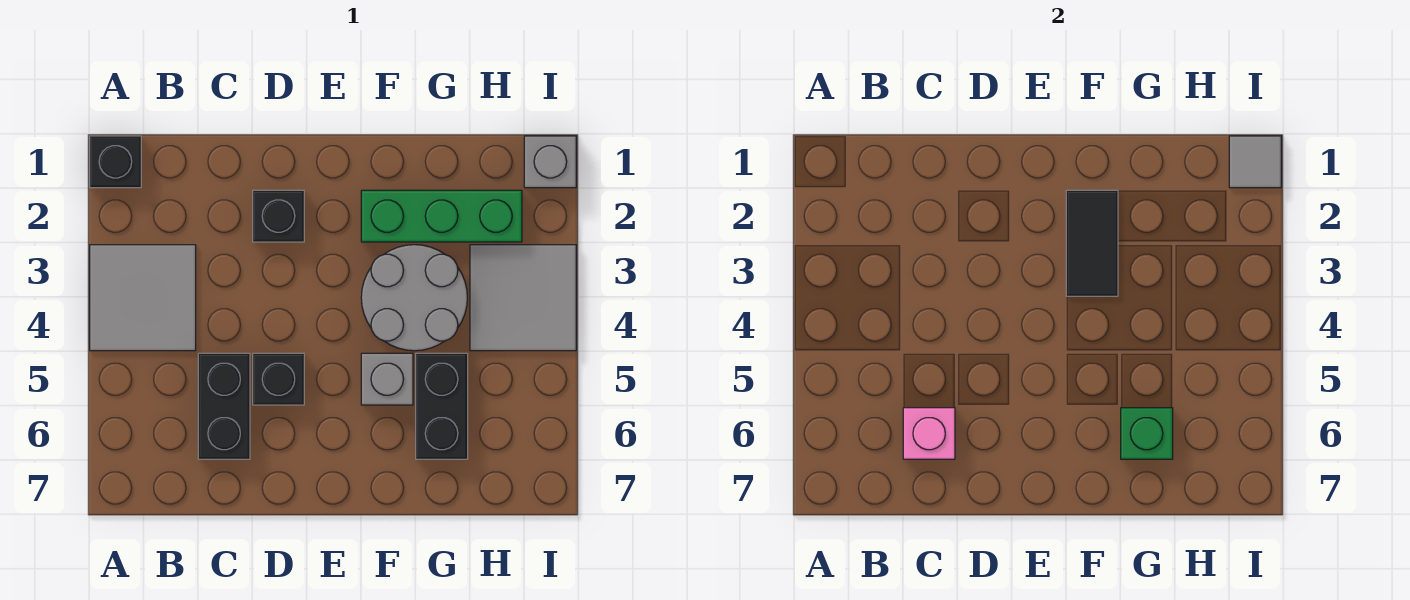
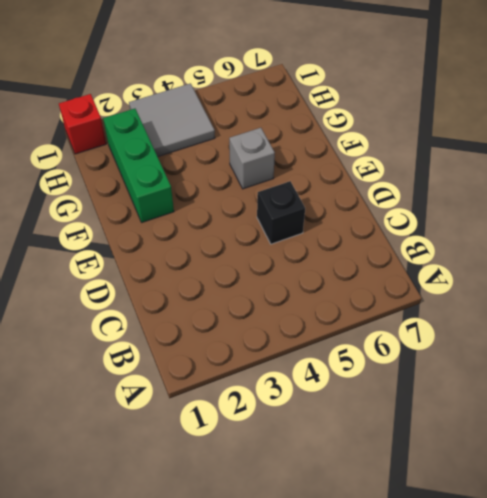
red brick I1 level 1 -> grey brick I1 level 1
none -> black brick A1 level 1
none -> grey tile A3:B4 level 1
none -> black brick C5:C6 level 1

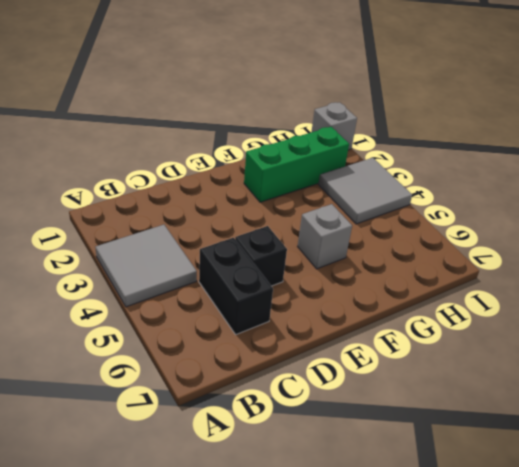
none -> black brick A1 level 1
none -> black brick D2 level 1
none -> grey round brick F3:G4 level 1

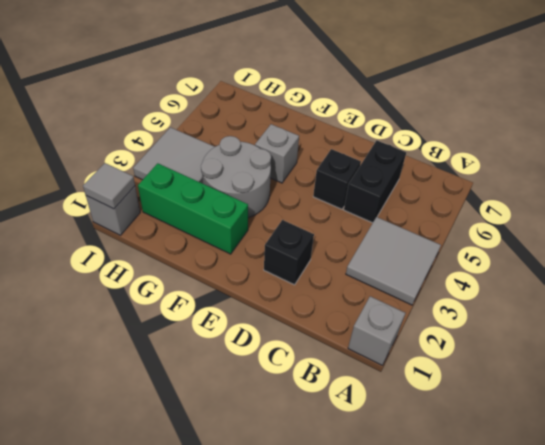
grey brick A1 level 1 -> black brick A1 level 1
none -> black brick G5:G6 level 1
none -> pink brick C6 level 2
none -> black tile F2:F3 level 2

